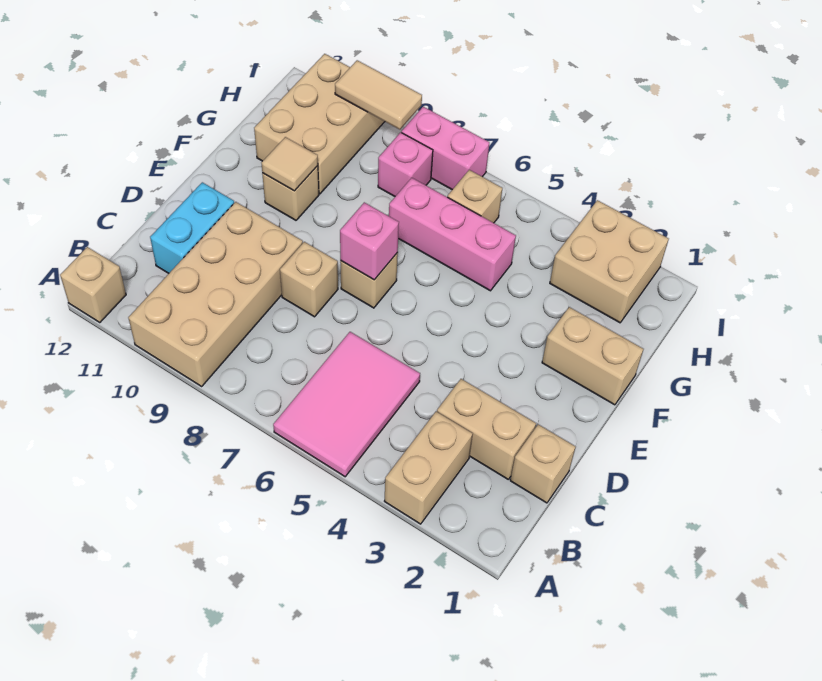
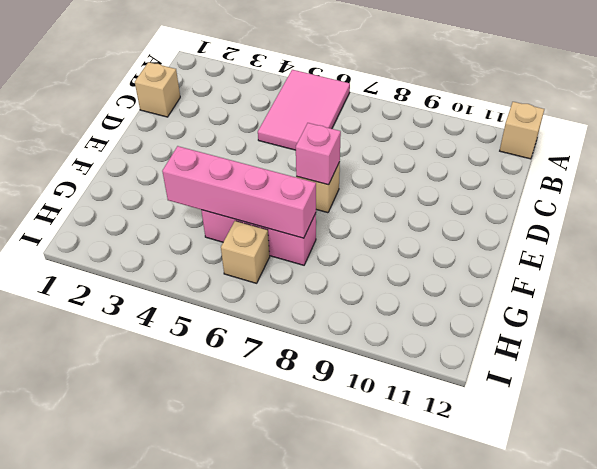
pink brick G4:G7 level 2 -> none
none -> tan brick A3:B3 level 1
none -> tan brick A9:D10 level 1
none -> tan brick C2:C3 level 1

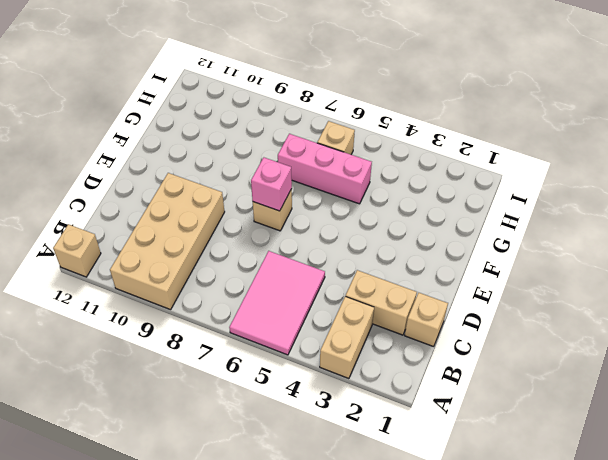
none -> cyan brick C11:D11 level 1
none -> tan brick D8 level 1
none -> tan brick F1:F2 level 1

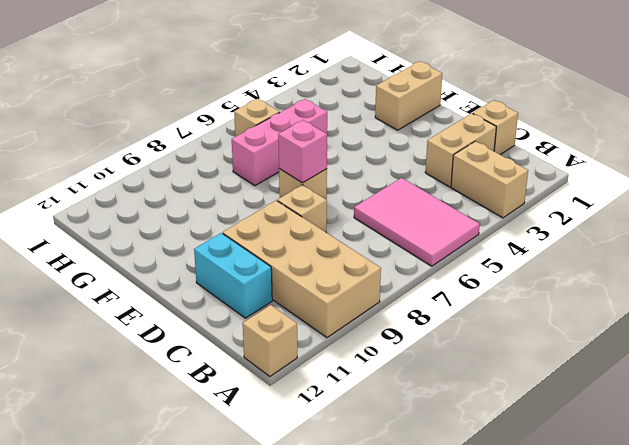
none -> tan brick F10 level 1
none -> tan brick G10:I11 level 1
none -> tan brick H2:I3 level 1

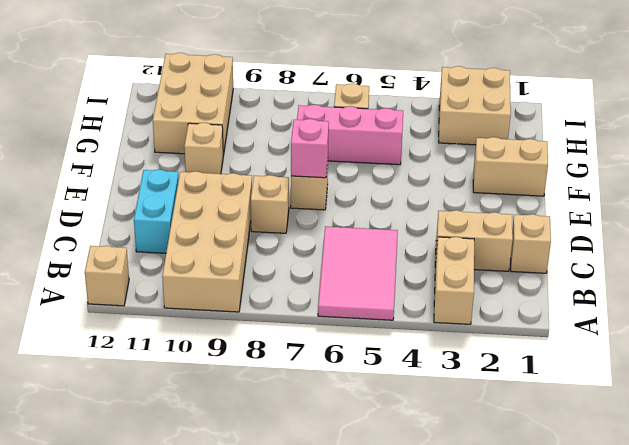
none -> pink brick H8 level 1
none -> pink brick I7:I8 level 1
none -> tan tile F10 level 2

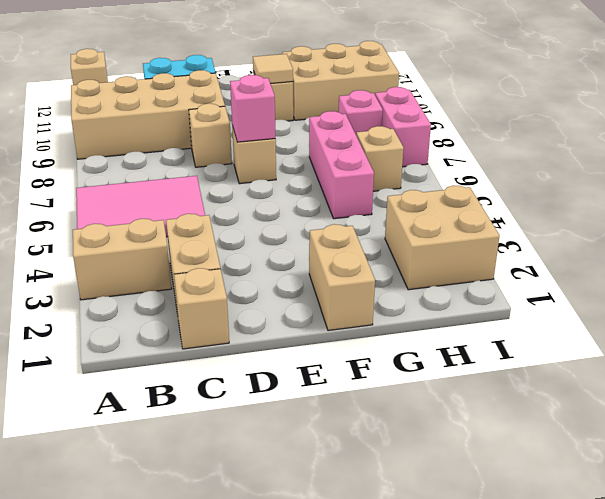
none -> tan tile I9:I10 level 2

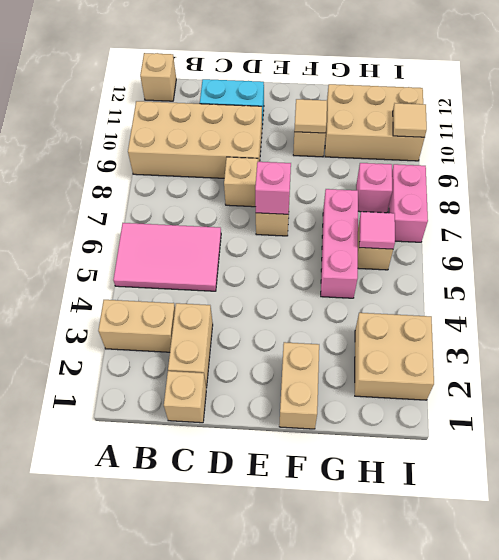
pink tile H6 level 2 -> none
tan tile I10 level 2 -> tan tile I9:I10 level 2

